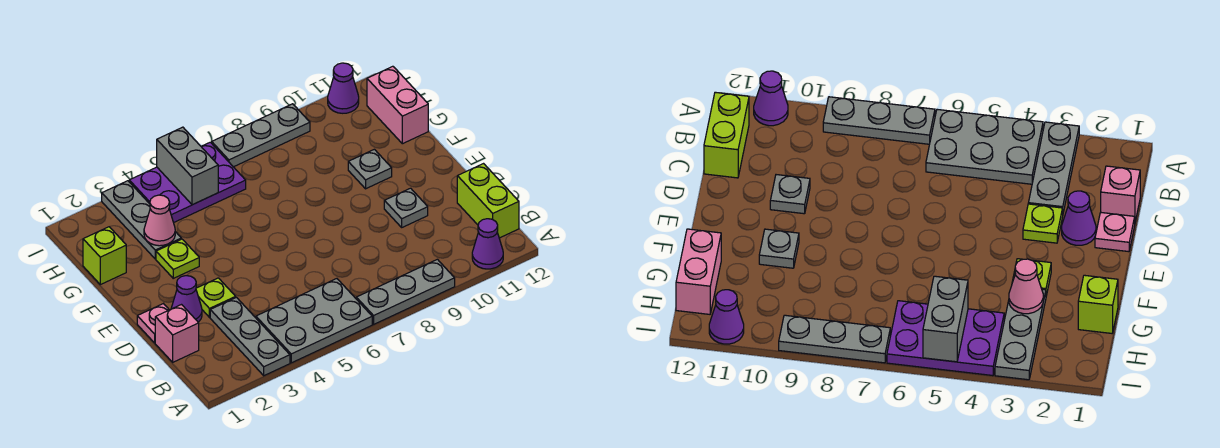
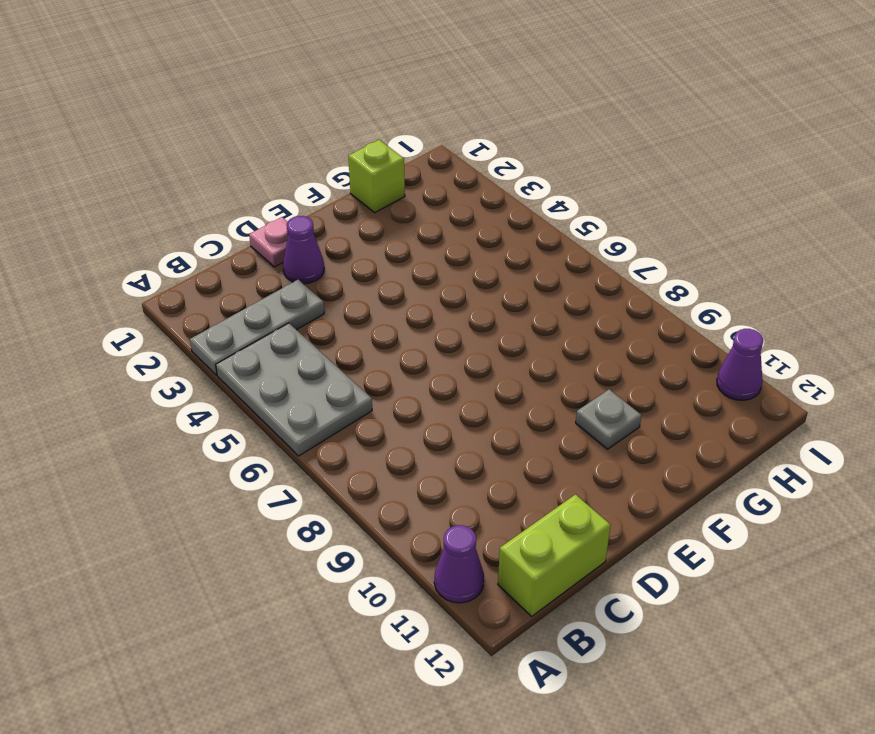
none -> grey plate A7:A9 level 1
none -> pink brick C1 level 1
none -> lime plate D3 level 1

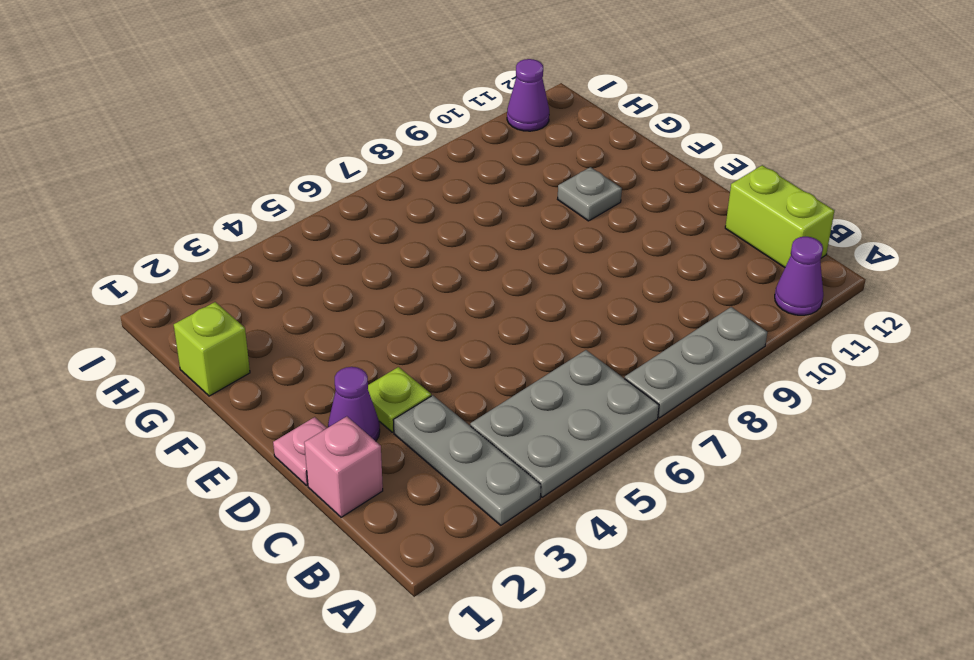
none -> grey plate D10 level 1
none -> lime plate F3 level 1
none -> grey plate G3:I3 level 1

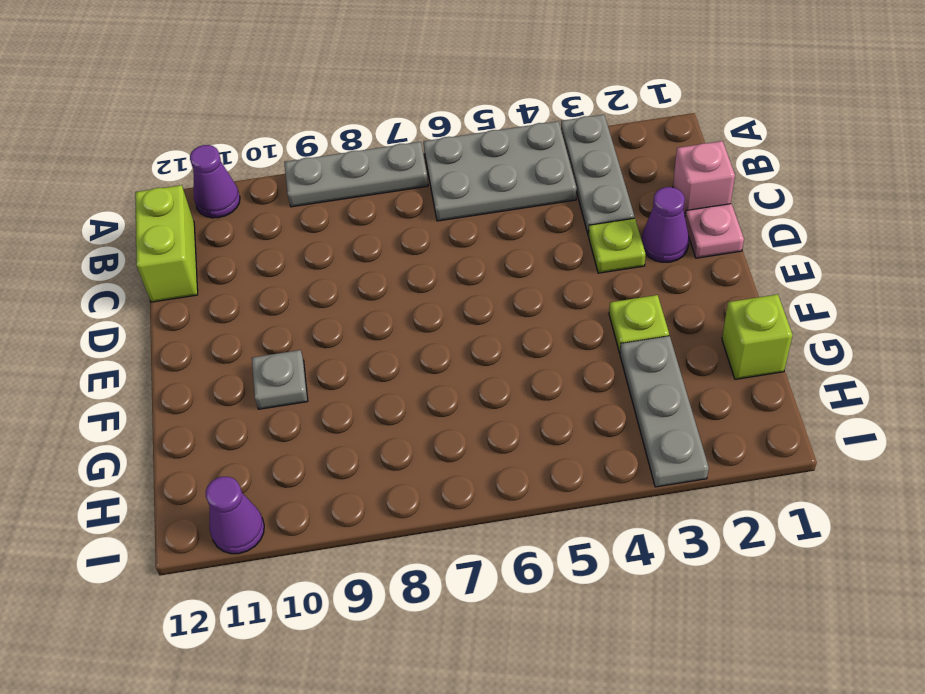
none -> grey plate D10 level 1
none -> pink brick G12:H12 level 1
none -> purple plate H4:I6 level 1

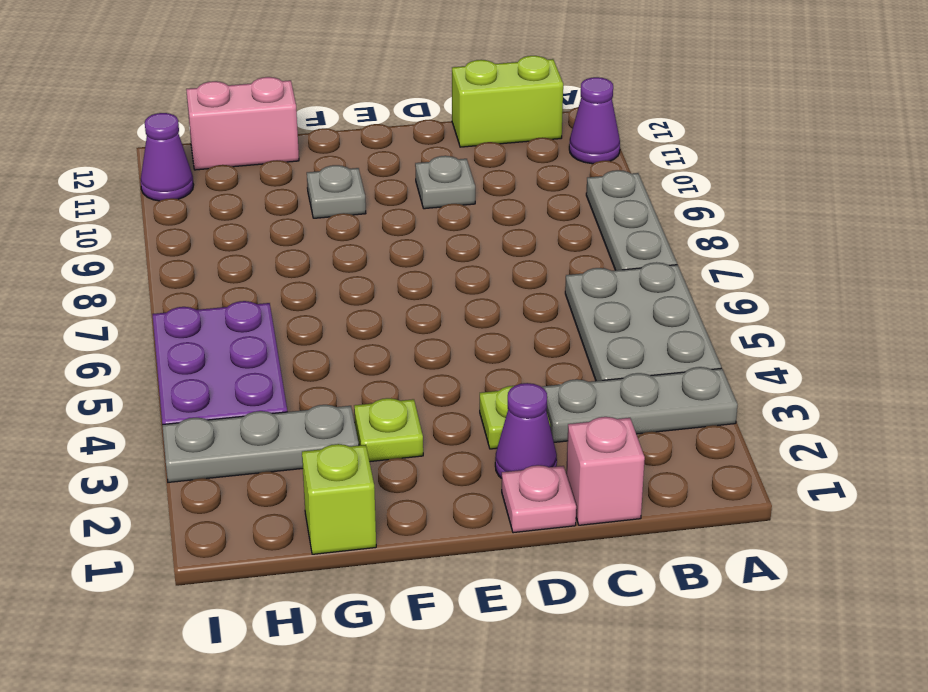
none -> grey plate I7:I9 level 1
none -> pink cone G3 level 2
none -> grey brick H5:I5 level 2

